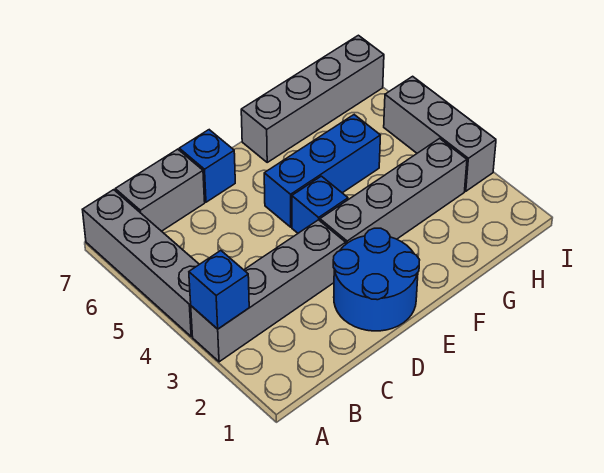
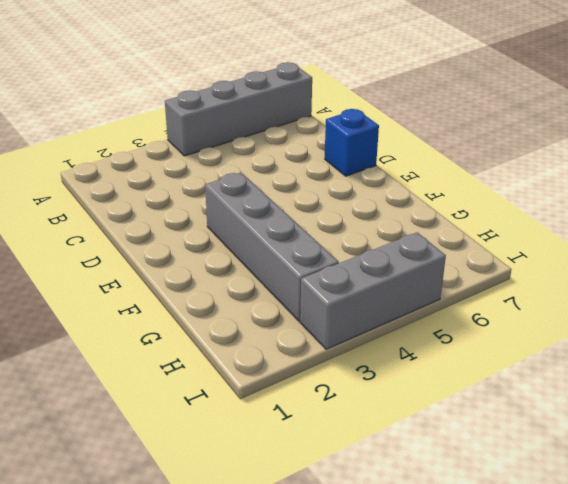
none -> grey brick A3:D3 level 1
none -> grey brick B7:C7 level 1

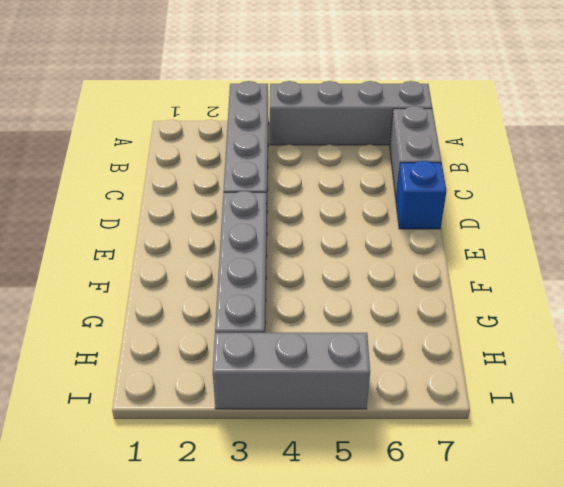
none -> blue round brick D1:E2 level 1
none -> blue brick E4 level 1

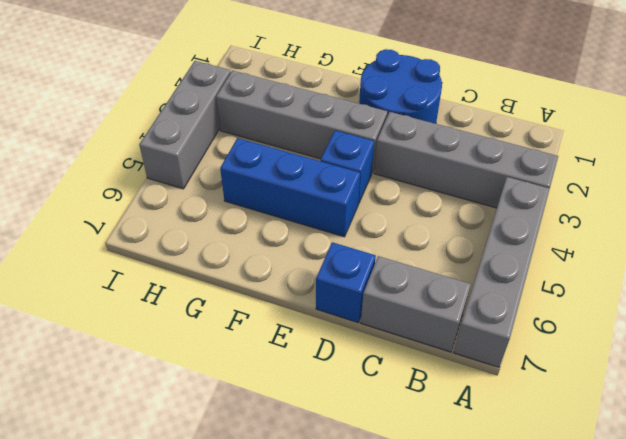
none -> grey brick F7:I7 level 1
none -> blue brick A3 level 2

